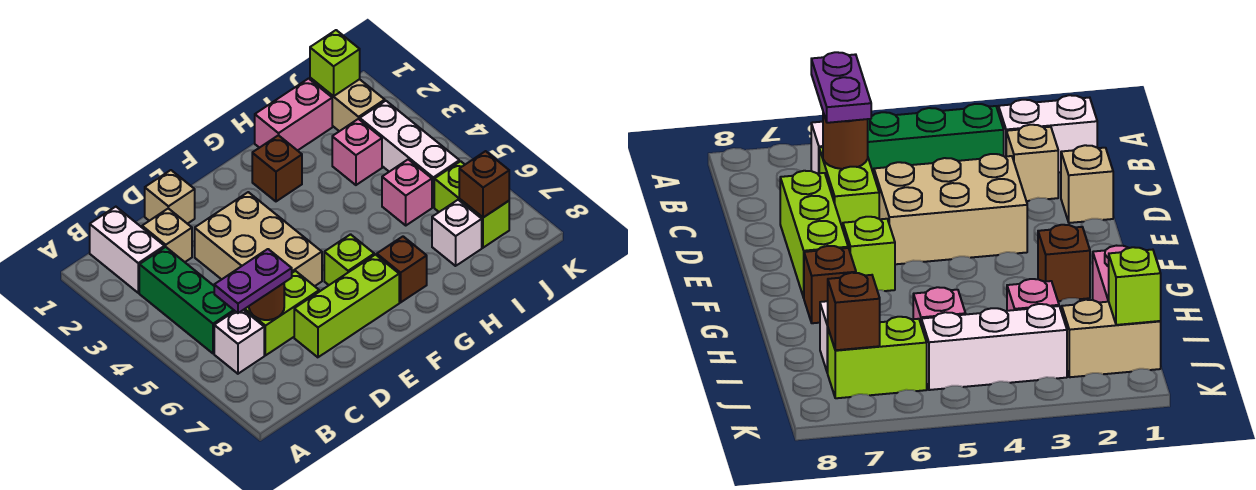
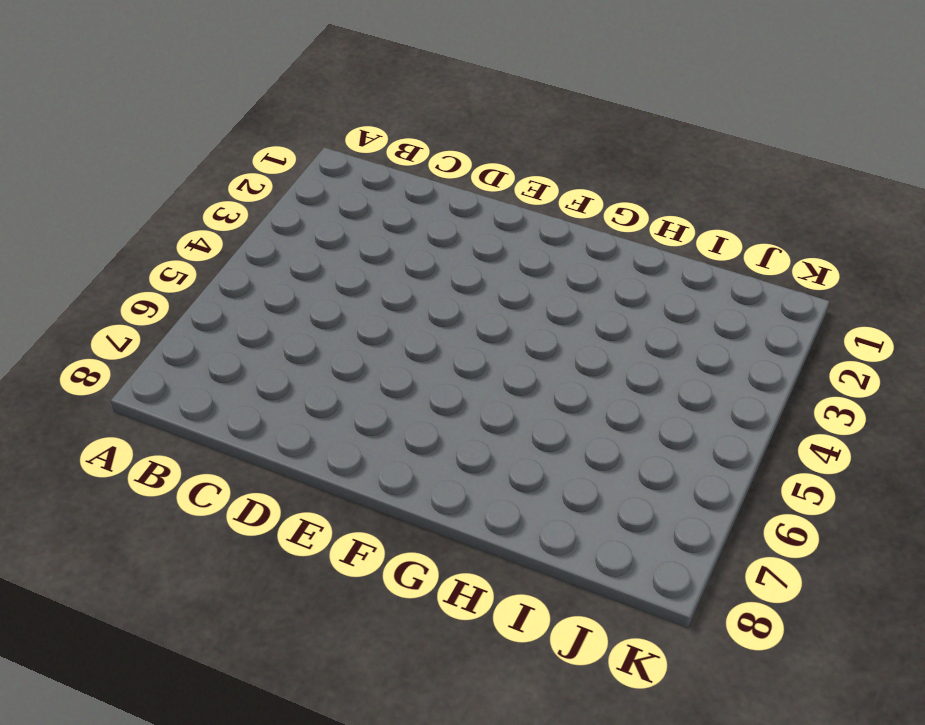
none -> white brick B1:B2 level 1
none -> green brick B3:B5 level 1
none -> white brick B6 level 1

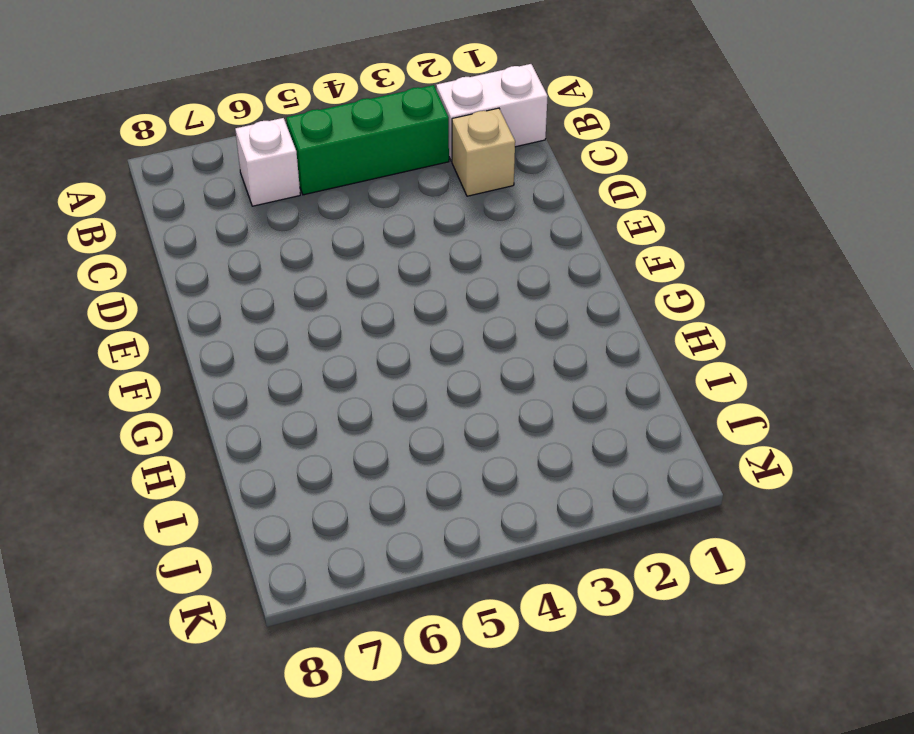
none -> lime brick C6:D6 level 1
none -> tan brick D1 level 1
none -> tan brick D3:E5 level 1

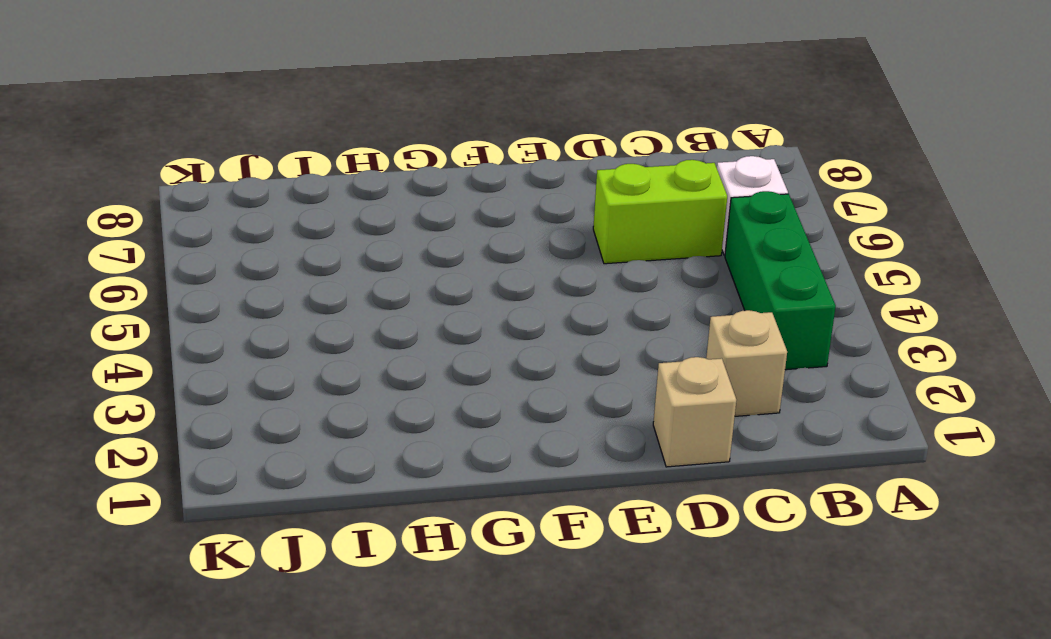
none -> white brick B1:B2 level 1
none -> tan brick D3:E5 level 1
none -> lime brick D7:F7 level 1

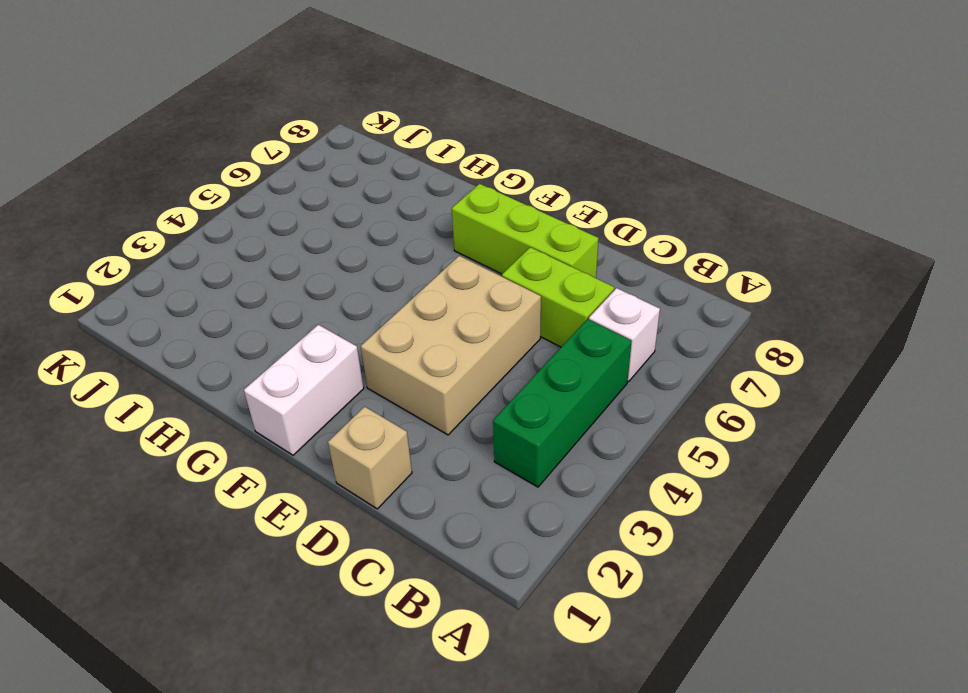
white brick F1:F2 level 1 -> white brick B1:B2 level 1
none -> tan brick C2 level 1
none -> lime brick F6 level 1
none -> brown brick G2 level 1

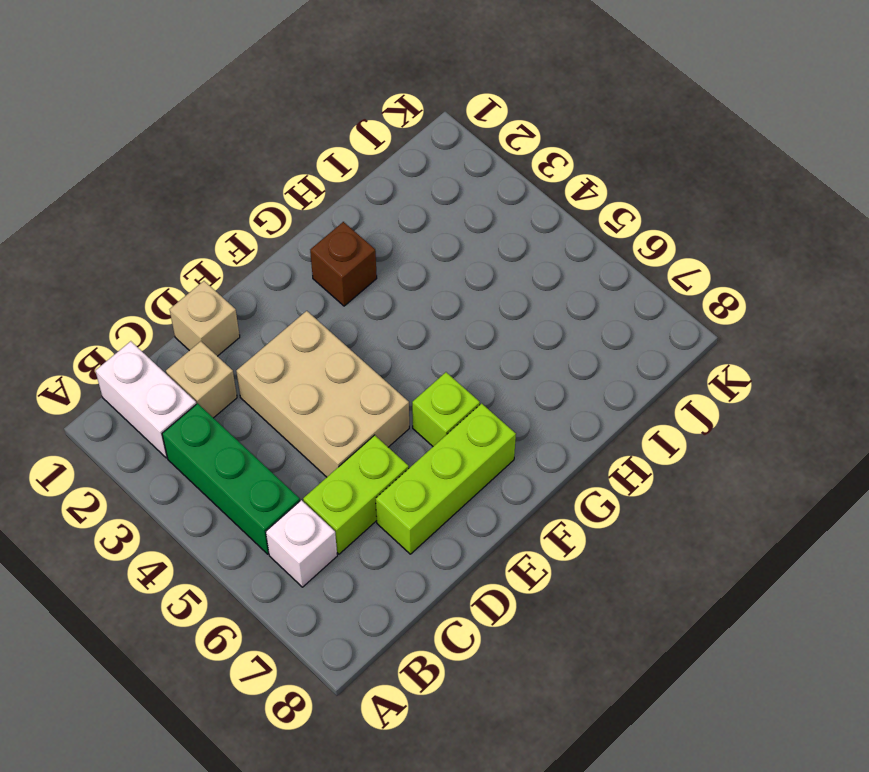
none -> brown brick G7 level 1
none -> pink brick H1:I1 level 1
none -> pink brick I3 level 1

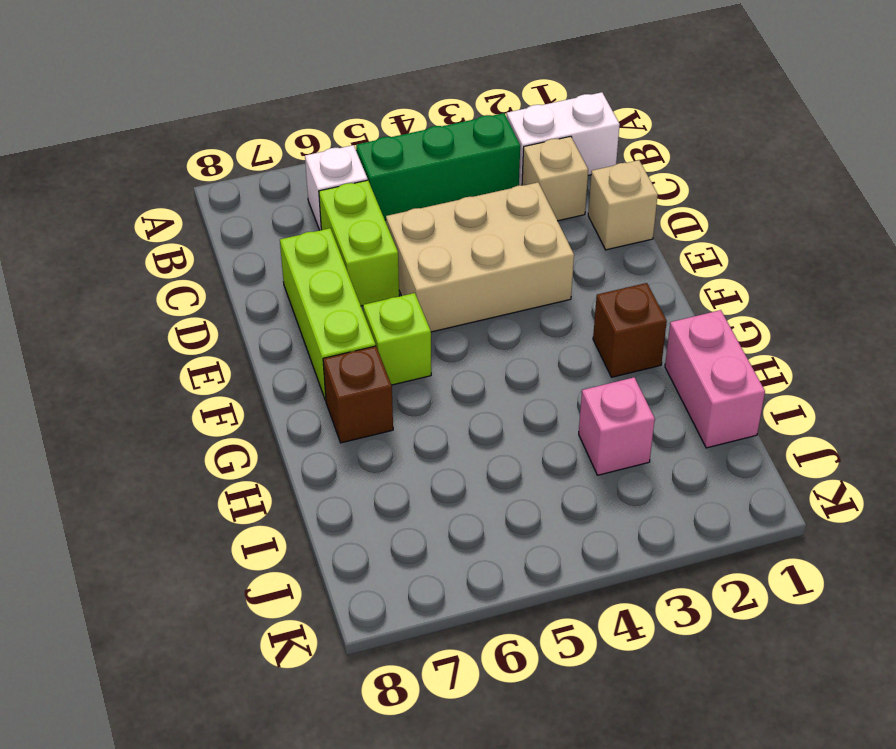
none -> pink brick I5 level 1
none -> white brick I7 level 1
none -> tan brick J1:J2 level 1

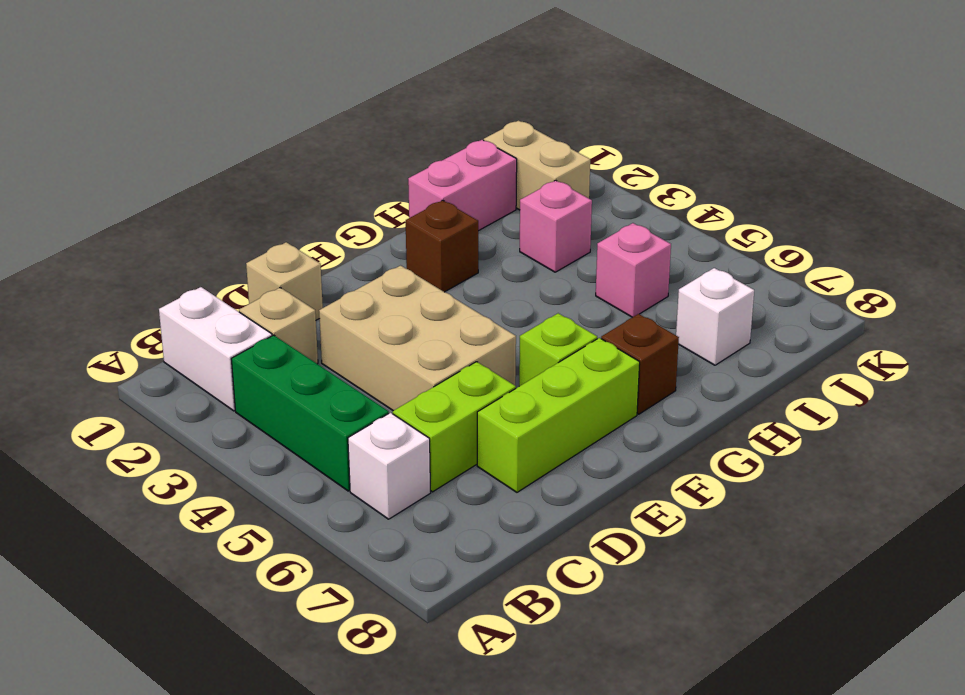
none -> white brick J3:J5 level 1
none -> lime brick J6:J7 level 1
none -> brown round brick C6 level 2

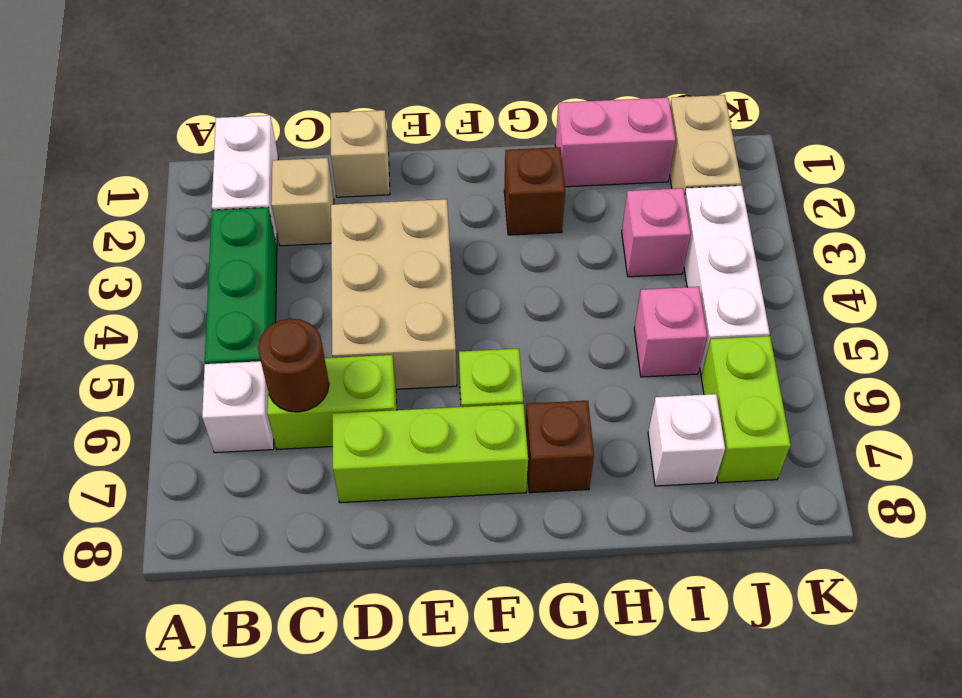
none -> lime brick J1 level 2
none -> brown brick J7 level 2
none -> purple plate B6:C6 level 3

